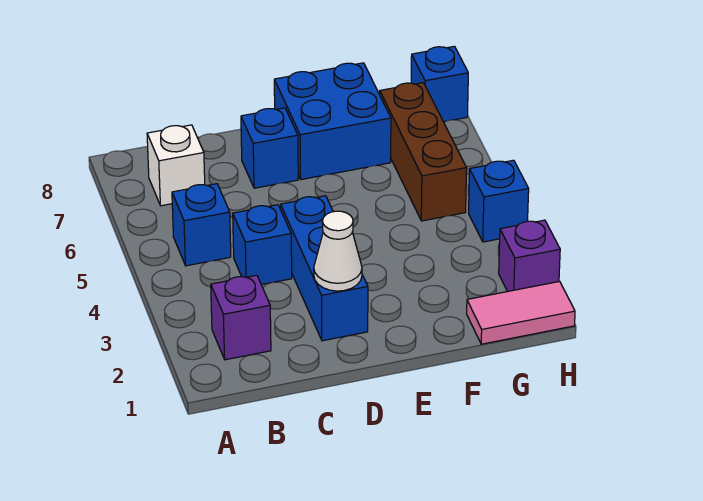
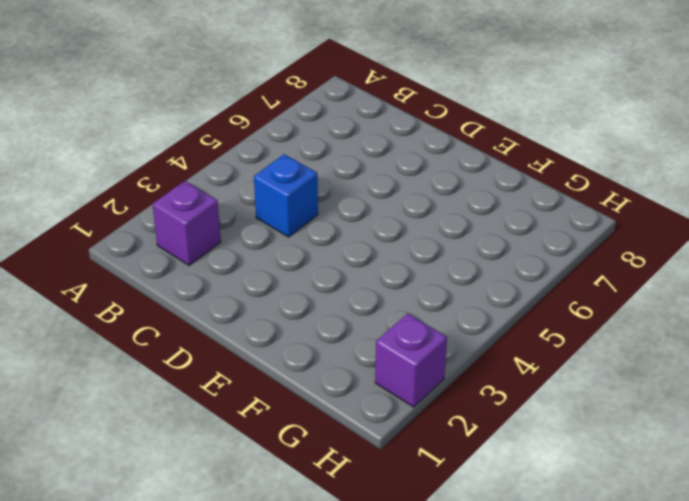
none -> blue brick B5 level 1
none -> white brick B7 level 1
none -> blue brick D2:D4 level 1

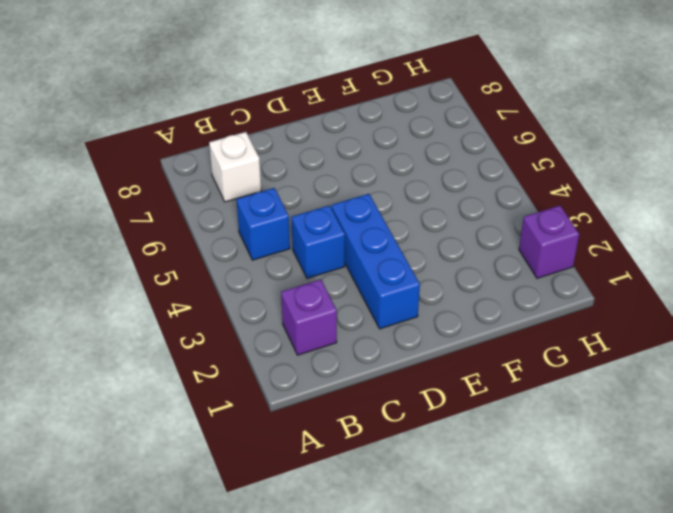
none -> blue brick D7 level 1
none -> blue brick E7:F8 level 1
none -> pink tile G1:H1 level 1

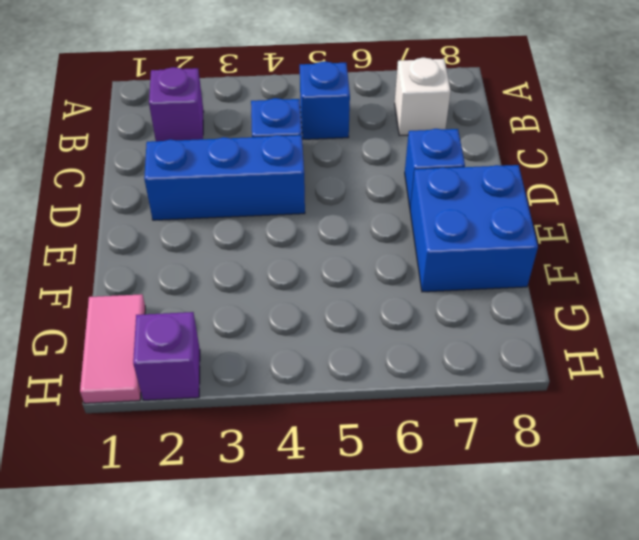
none -> brown brick G5:G7 level 1
none -> blue brick H4 level 1
none -> blue brick H8 level 1

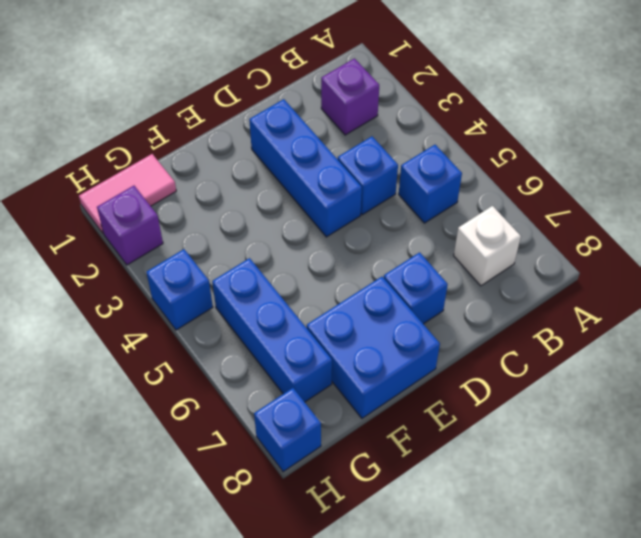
blue brick G5:G7 level 1 -> brown brick G5:G7 level 1
none -> white cone D2 level 2

